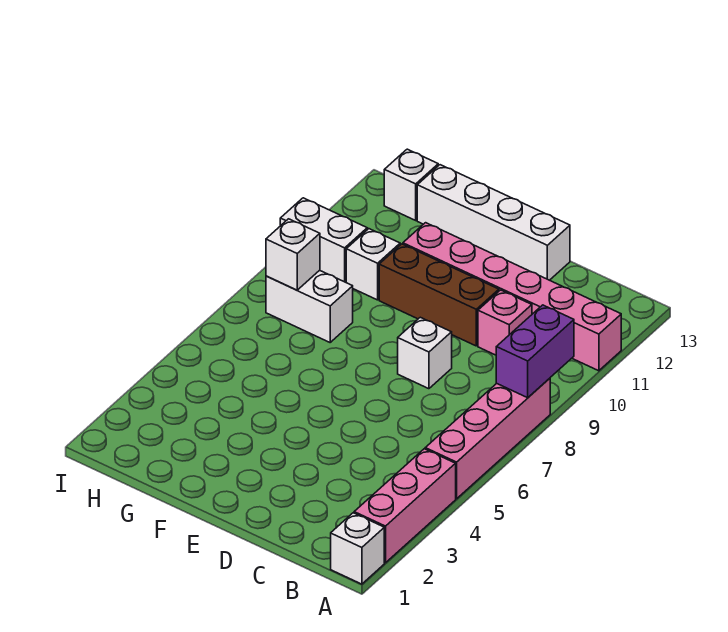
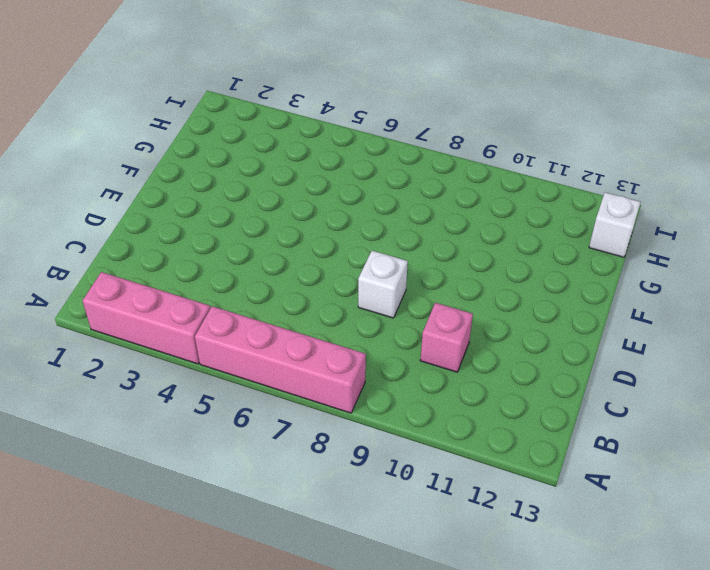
none -> white brick A1 level 1
none -> pink brick A11:F11 level 1
none -> brown brick D10:F10 level 1

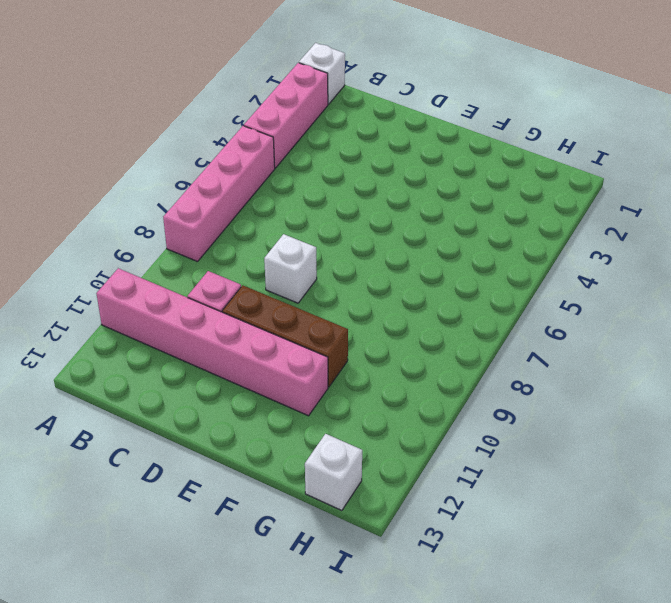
none -> white brick D13:G13 level 1
none -> white brick G8:H8 level 1
none -> white brick G10 level 1

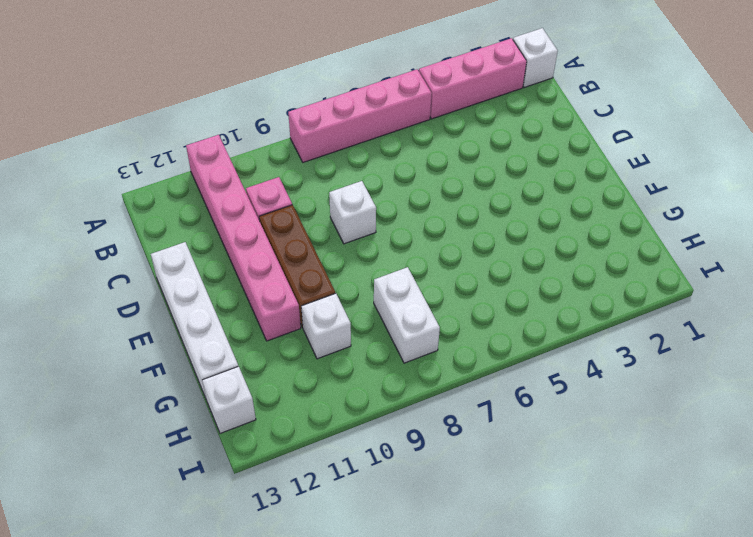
none -> white brick H10:I10 level 1
none -> purple brick A8:A9 level 2
none -> white brick H8 level 2

